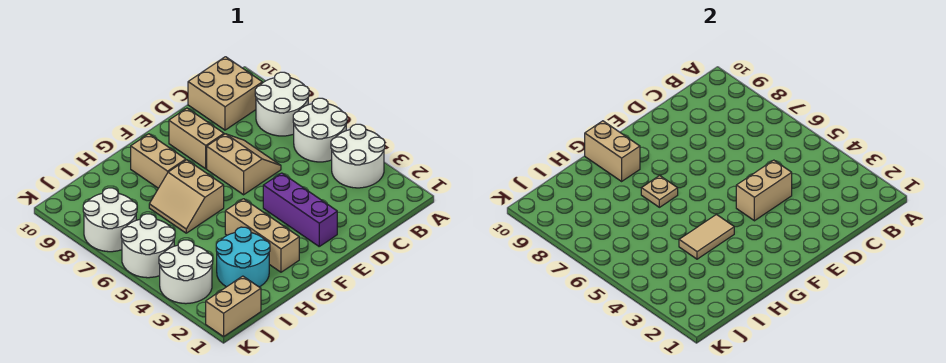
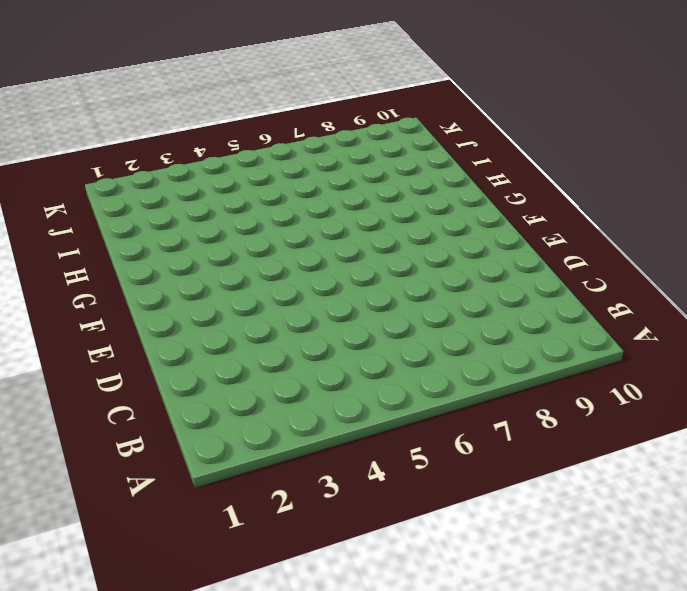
none -> white round brick A3:B4 level 1
none -> white round brick A5:B6 level 1
none -> white round brick A7:B8 level 1

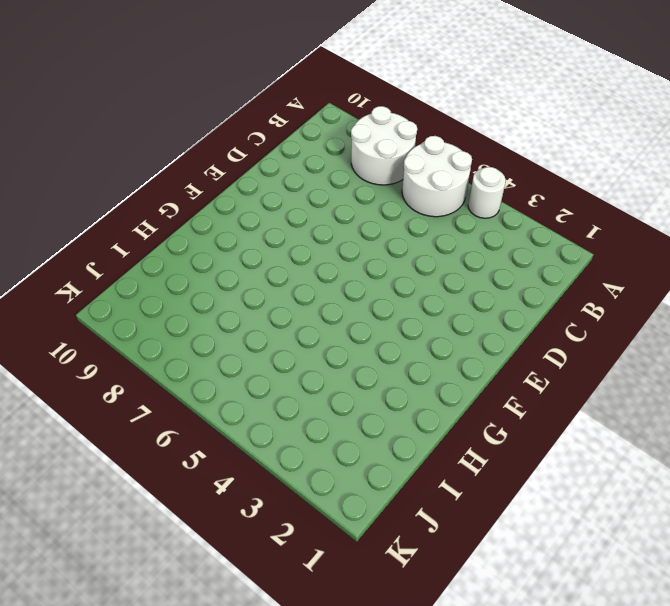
white round brick A4 level 1 -> white round brick A3:B4 level 1
none -> tan brick B9:C10 level 1
none -> tan slope D6:E7 level 1 top E
none -> purple brick E2:E4 level 1

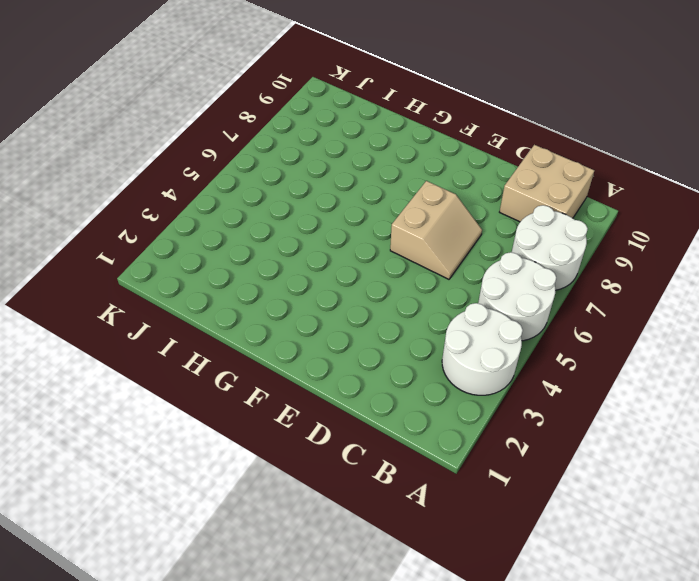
none -> purple brick E2:E4 level 1
none -> tan brick E8:E9 level 1
none -> tan brick G2:G4 level 1

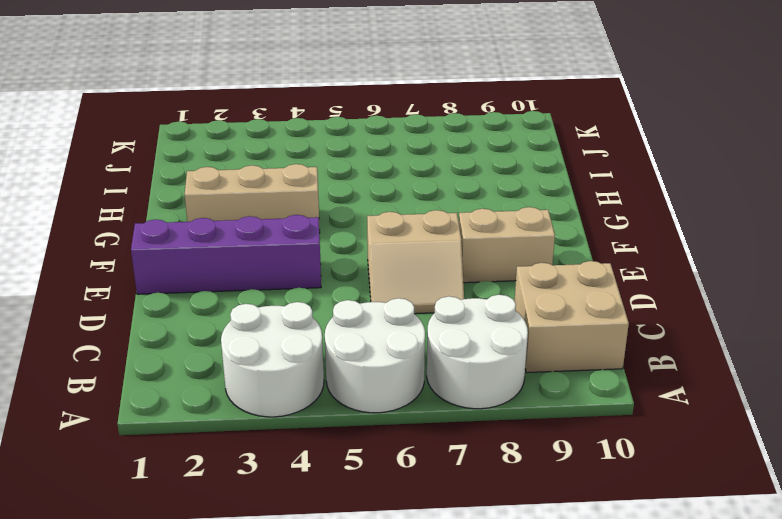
purple brick E1:E4 level 1 -> purple brick E2:E4 level 1
none -> tan slope G6:H7 level 1 top G
none -> tan brick G8:G9 level 1
none -> cyan round brick H2:I3 level 1

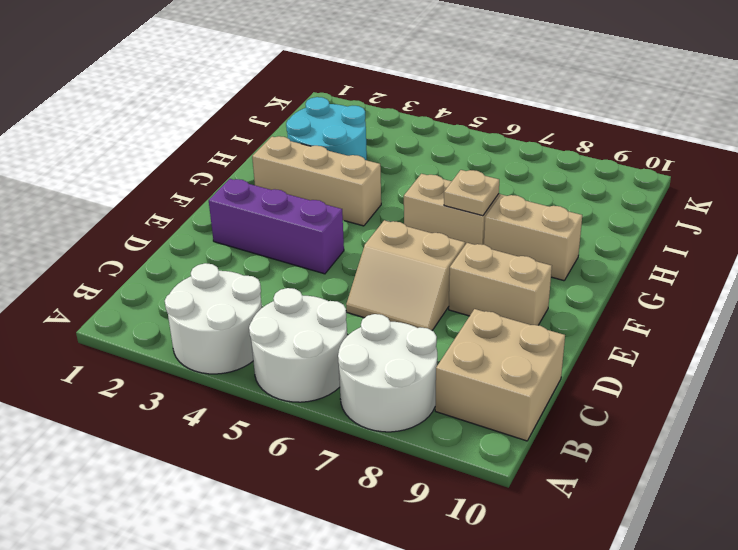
none -> tan brick J1:K1 level 1
none -> white round brick J3:K4 level 1
none -> white round brick J5:K6 level 1

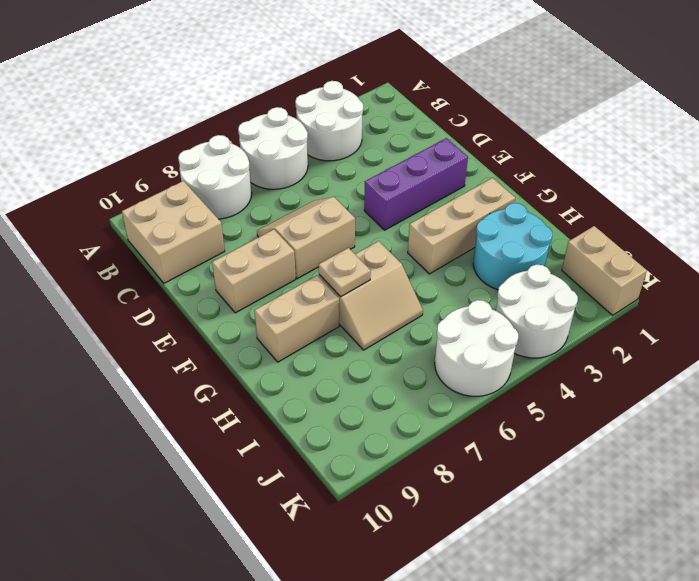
none -> white round brick J7:K8 level 1
none -> tan brick D4:E4 level 2
none -> tan tile G4:H4 level 2

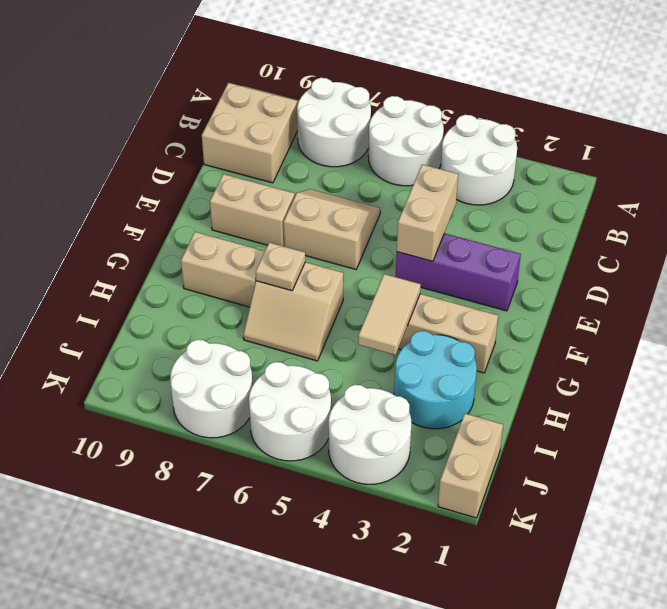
none -> tan brick G9:G10 level 2

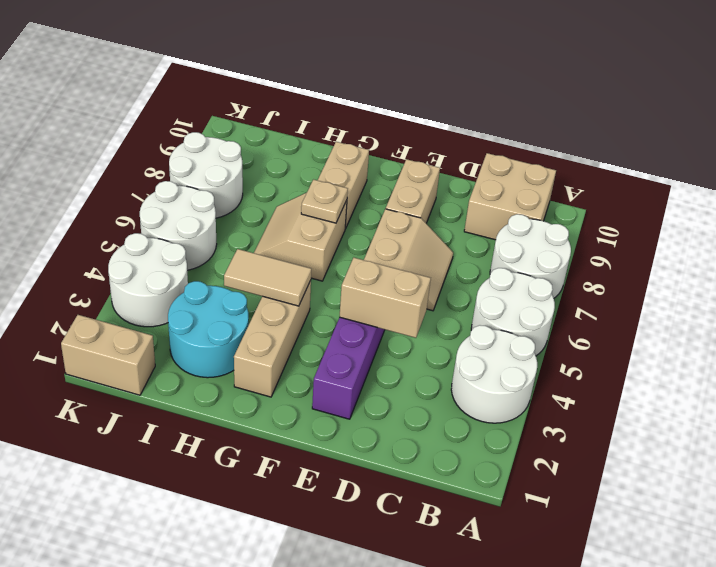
none -> tan brick G9:G10 level 2

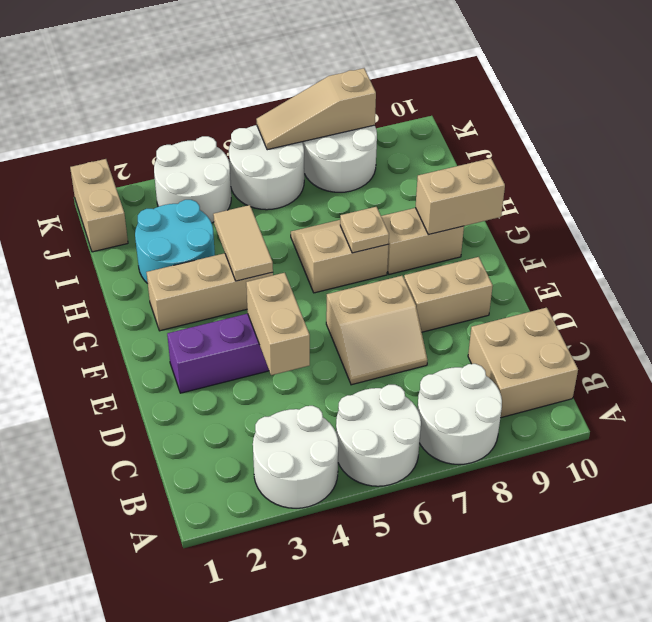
tan slope K6:K8 level 2 top 8 -> none

